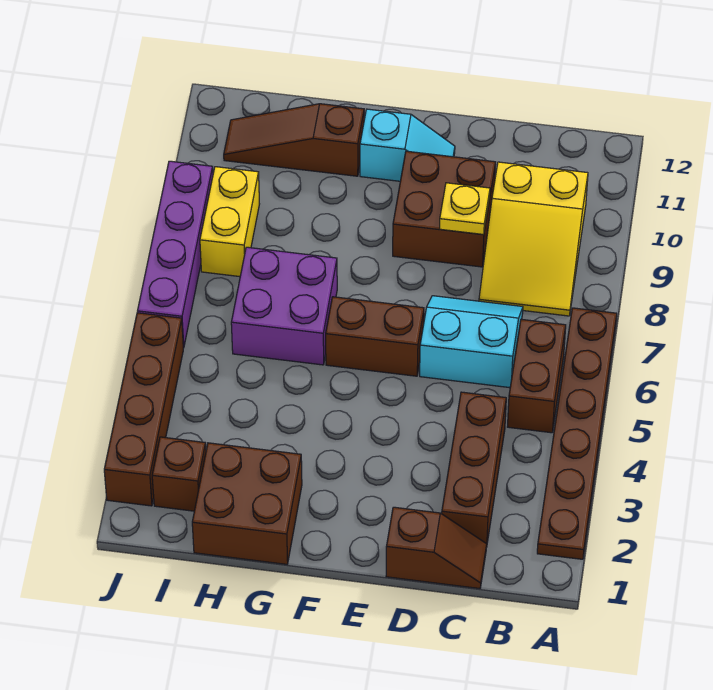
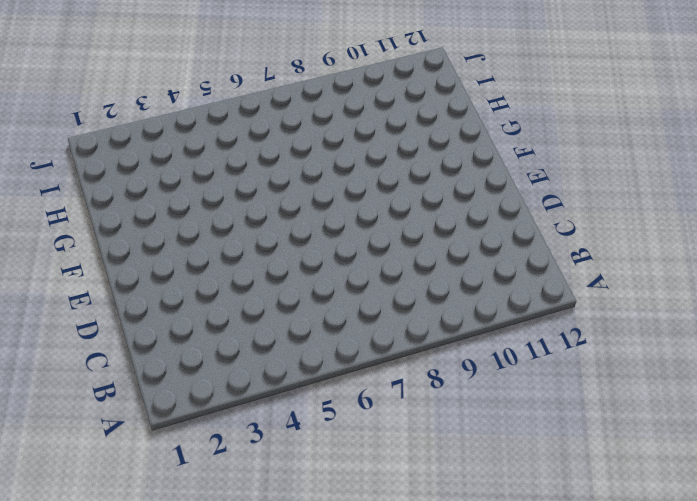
none -> brown plate A2:A7 level 1
none -> brown brick B5:B6 level 1
none -> yellow slope B8:C10 level 1 top 10

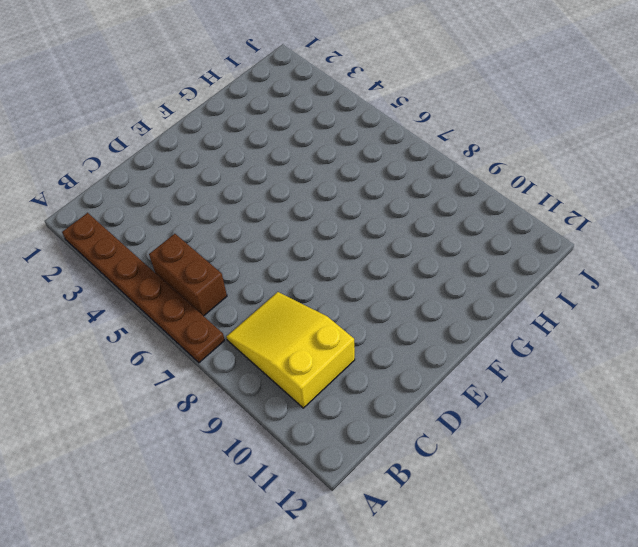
none -> brown slope C1:D1 level 1 top D
none -> brown brick C2:C4 level 1
none -> cyan slope C6:D7 level 1 top 6

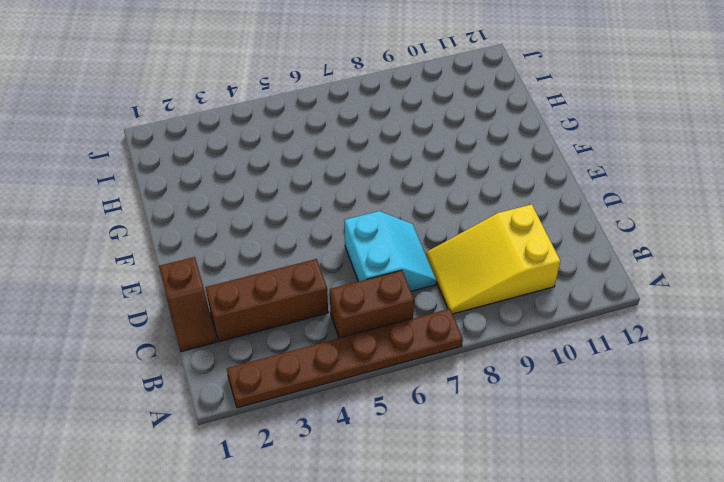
none -> brown brick D9:E10 level 1
none -> brown brick E6:F6 level 1
none -> cyan slope E11:F11 level 1 top F

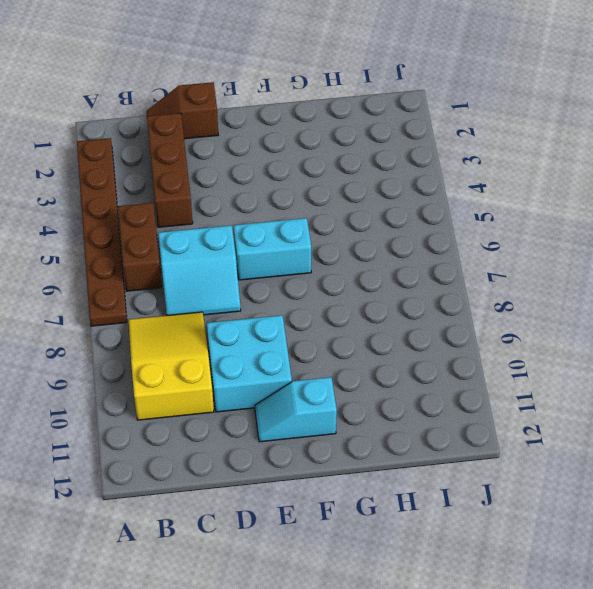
cyan brick D9:E10 level 1 -> brown brick D9:E10 level 1
cyan brick E6:F6 level 1 -> brown brick E6:F6 level 1
none -> brown brick G1:H2 level 1
none -> purple brick G6:H7 level 1
none -> brown slope G11:I11 level 1 top G

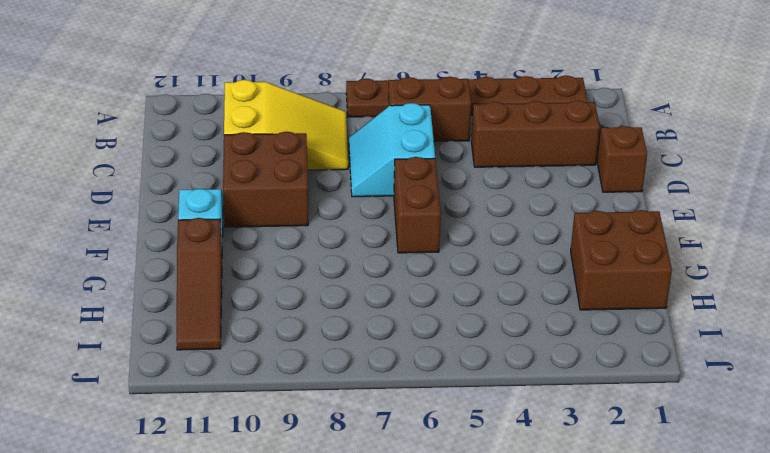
none -> purple brick G6:H7 level 1
none -> brown brick I2 level 1
none -> yellow brick I8:I9 level 1

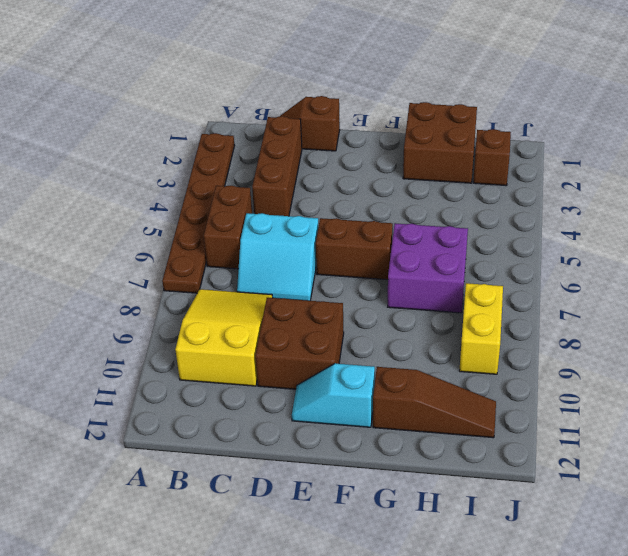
none -> brown brick J2:J5 level 1
none -> purple brick J6:J9 level 1
none -> yellow plate D9 level 2

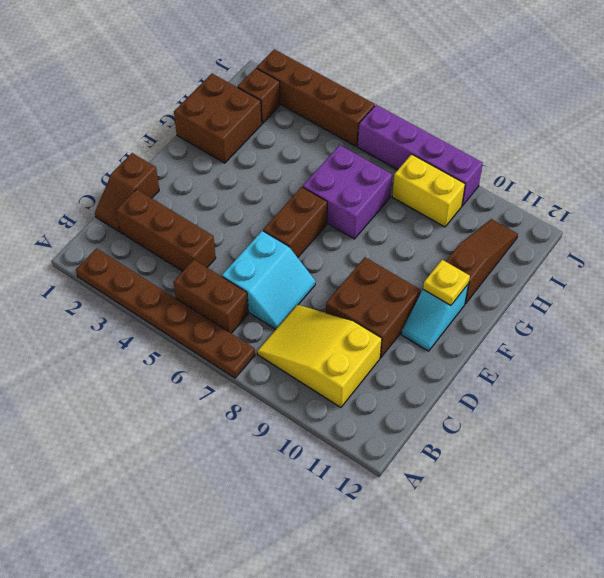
yellow plate F11 level 2 -> yellow plate D9 level 2

